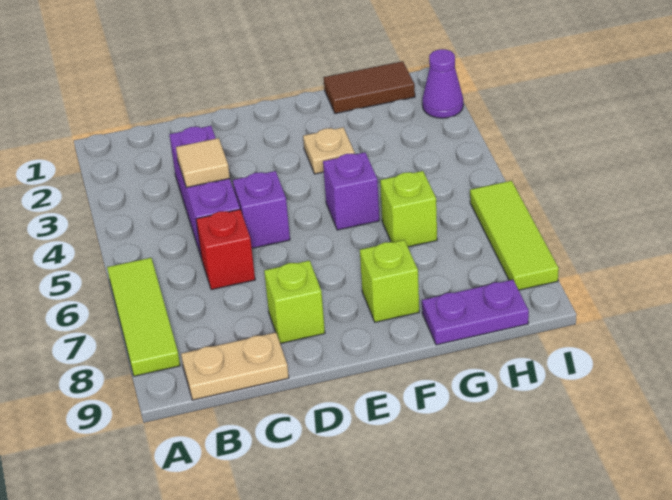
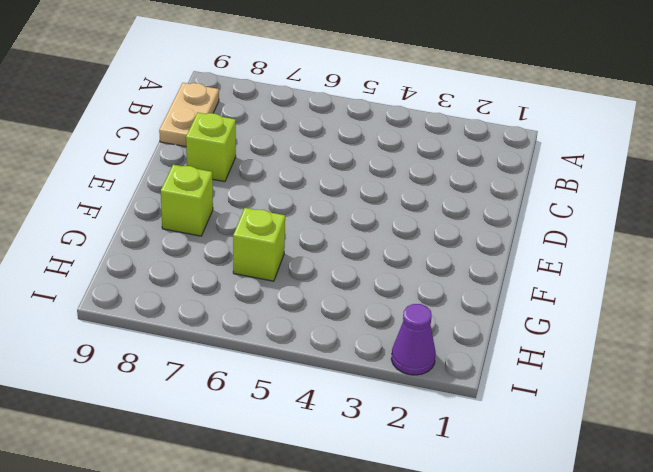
none -> lime tile A6:A8 level 1
none -> purple brick C3:C5 level 1
none -> red brick C6 level 1

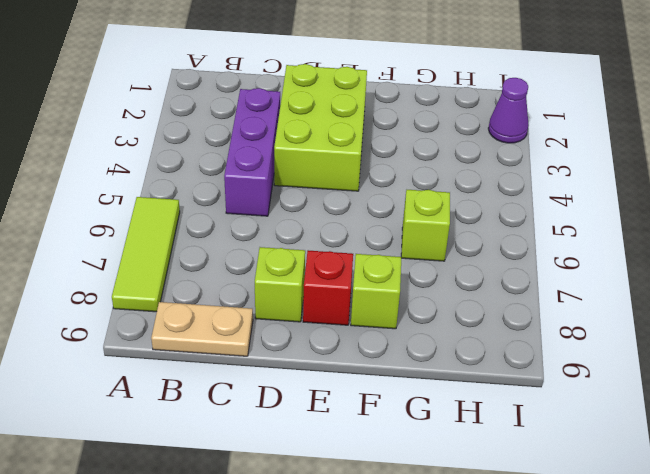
lime brick D2:E4 level 1 -> none
red brick E8 level 1 -> red brick C6 level 1
none -> purple brick D5 level 1
none -> tan plate F3 level 1
none -> purple brick F5 level 1

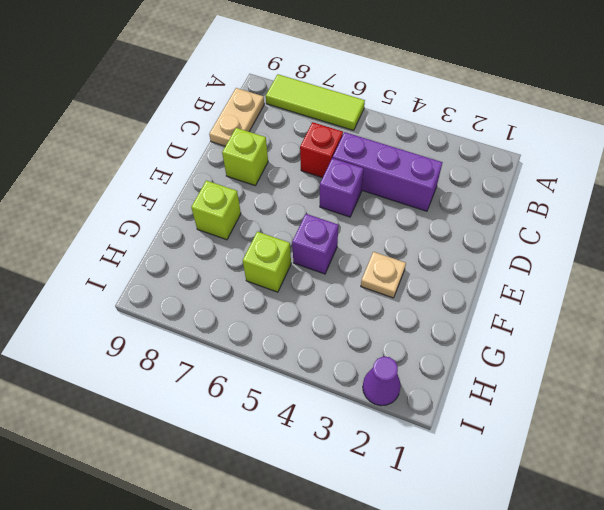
none -> brown tile G1:H1 level 1
none -> purple plate G9:H9 level 1
none -> lime tile I6:I8 level 1

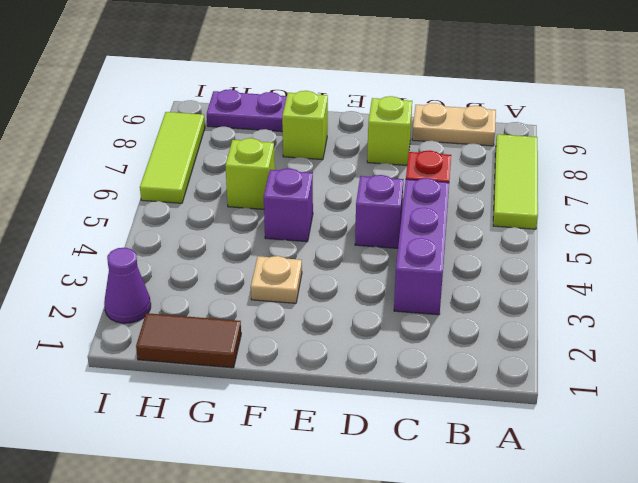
none -> tan tile C4 level 2

